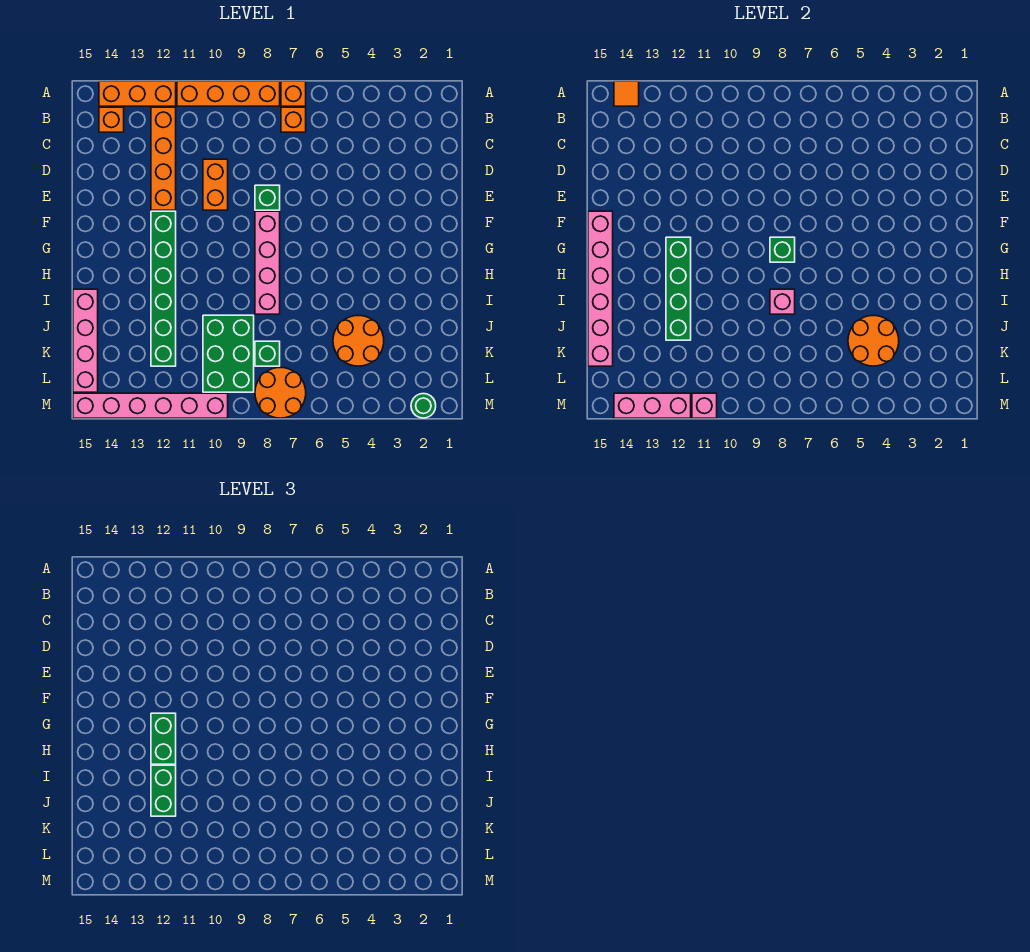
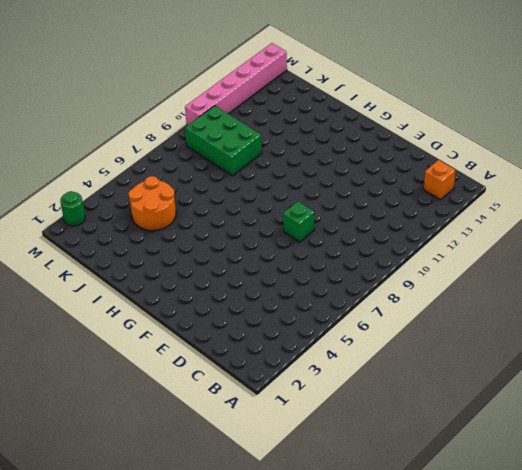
none -> orange brick A7 level 1
none -> orange brick A8:A11 level 1
none -> orange brick A12:A14 level 1

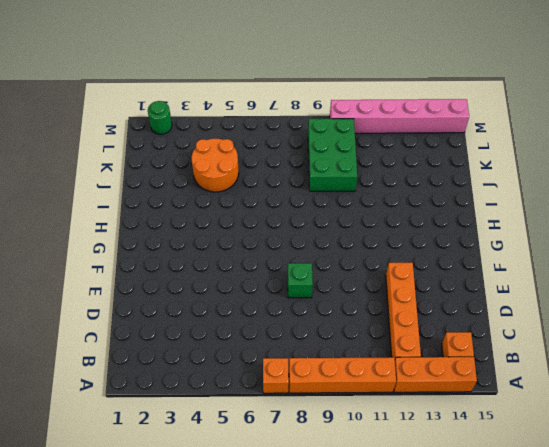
none -> orange brick B7 level 1
none -> orange brick D10:E10 level 1
none -> pink brick F8:I8 level 1

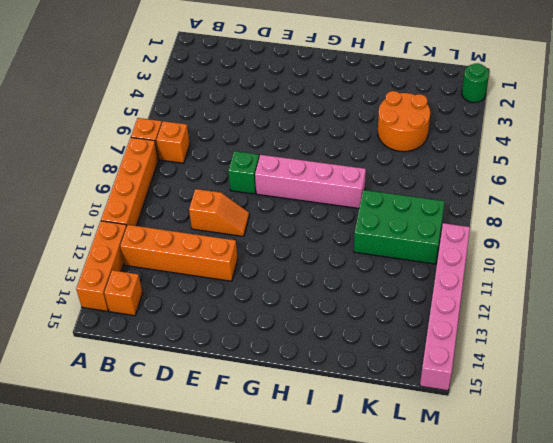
orange slope D10:E10 level 1 top D -> orange brick D10:E10 level 1
none -> green brick F12:K12 level 1
none -> pink brick I15:L15 level 1
none -> green brick K8 level 1

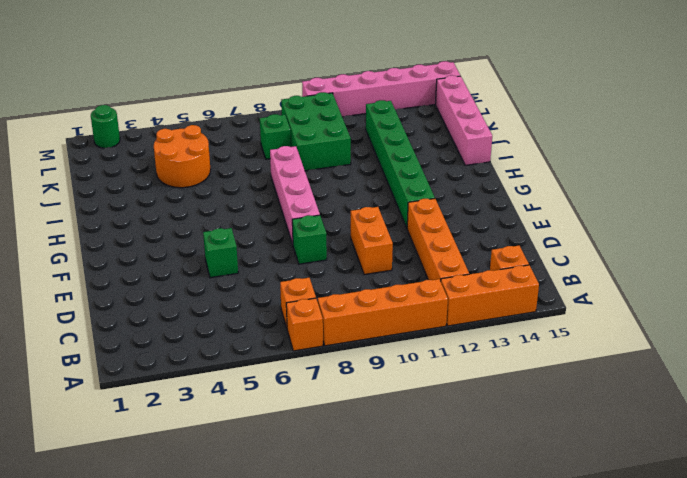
green brick E5 level 1 -> green brick G8 level 2
none -> orange round brick L7:M8 level 1
none -> orange tile A14 level 2
none -> pink brick F15:K15 level 2

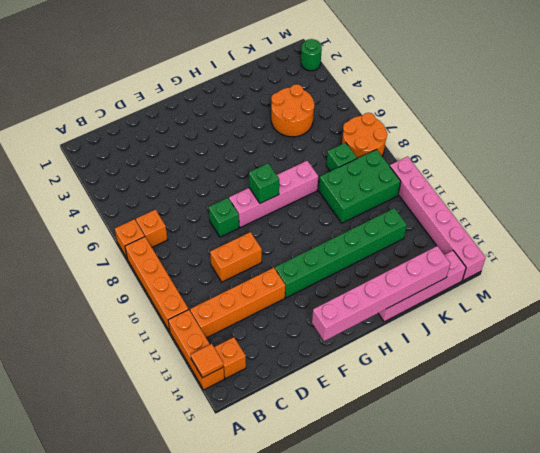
none -> green brick G12:J12 level 2
none -> pink brick I8 level 2
none -> orange round brick J4:K5 level 2

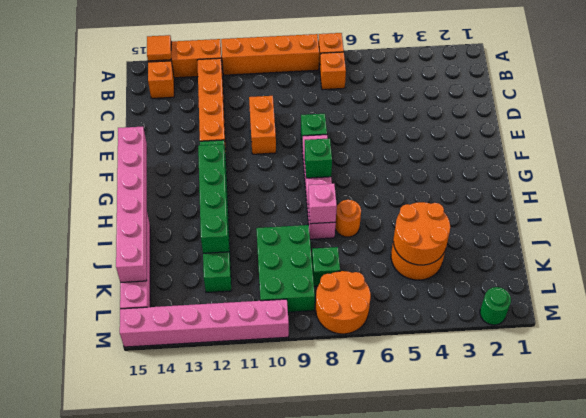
orange round brick I7 level 1 -> none
none -> pink brick M11 level 2
none -> pink brick M12:M14 level 2
none -> green brick G12:H12 level 3

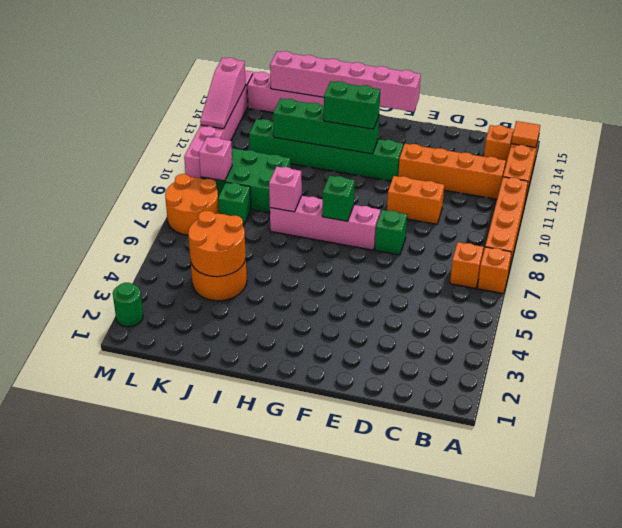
pink brick L9 level 2 -> pink brick M11 level 2
pink slope M12:M14 level 2 top 14 -> pink brick M12:M14 level 2
none -> green brick I12:J12 level 3

